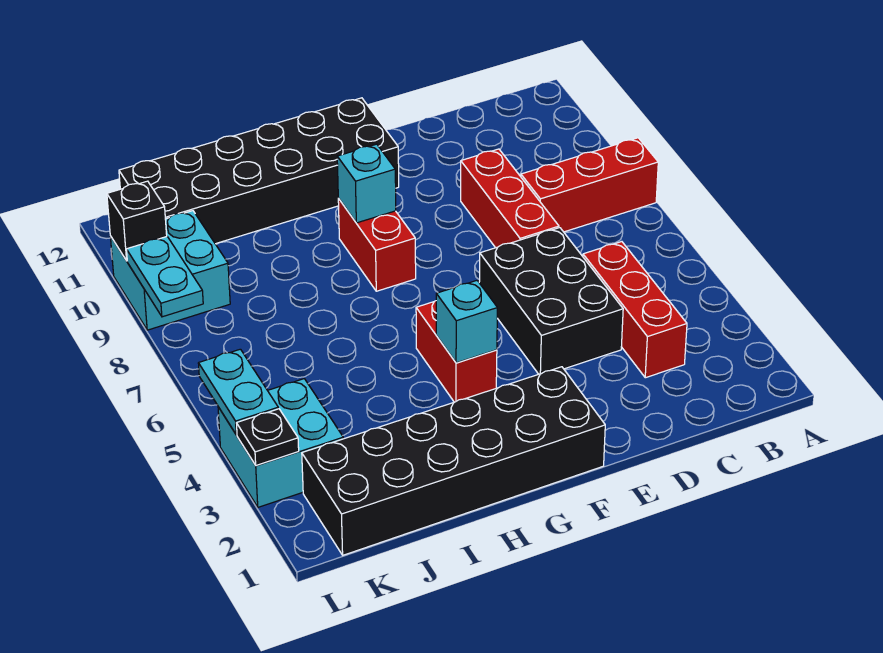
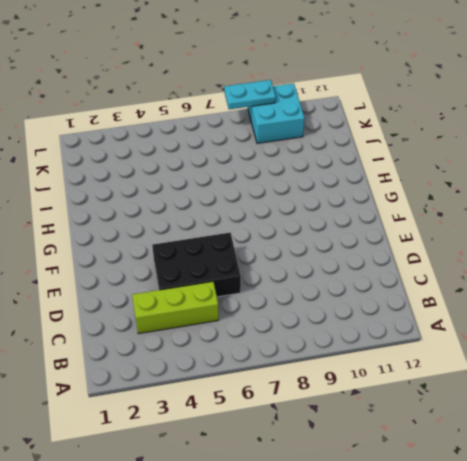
lime brick C3:C5 level 1 -> red brick C3:C5 level 1
none -> red brick A8:C8 level 1
none -> red brick D7:D9 level 1
none -> black brick F1:K2 level 1

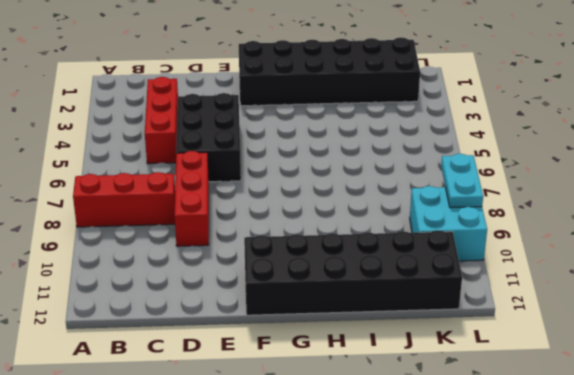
none -> red brick G4:G5 level 1
none -> red brick G8:G9 level 1
none -> cyan brick K3:L4 level 1

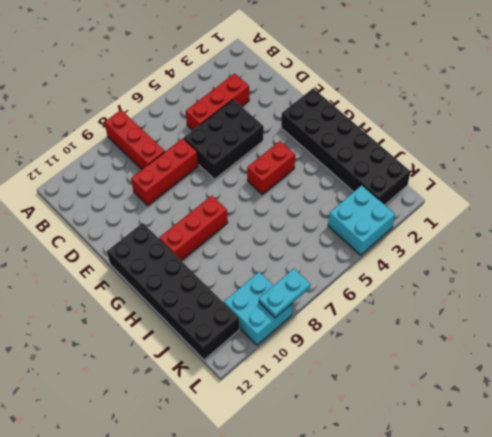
red brick G8:G10 level 1 -> red brick G8:G9 level 1
none -> cyan brick G4 level 2
none -> cyan brick G9 level 2
none -> black plate L3 level 2

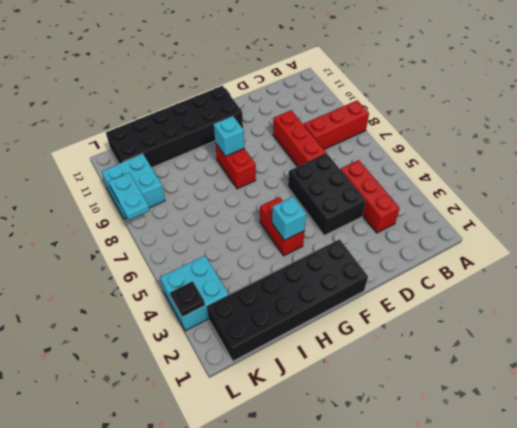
none -> cyan plate L4:L5 level 2
none -> black brick L10 level 2

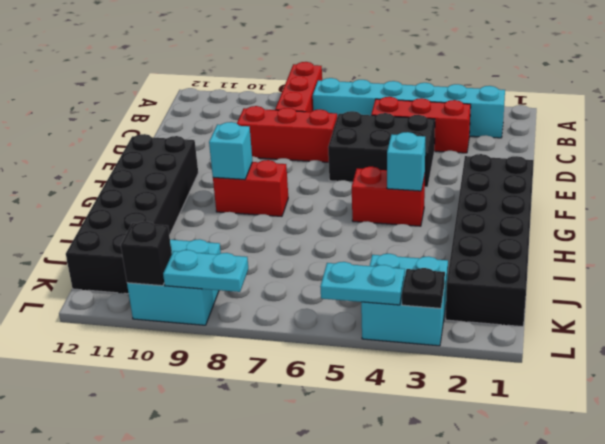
cyan brick B2:B7 level 1 -> none

